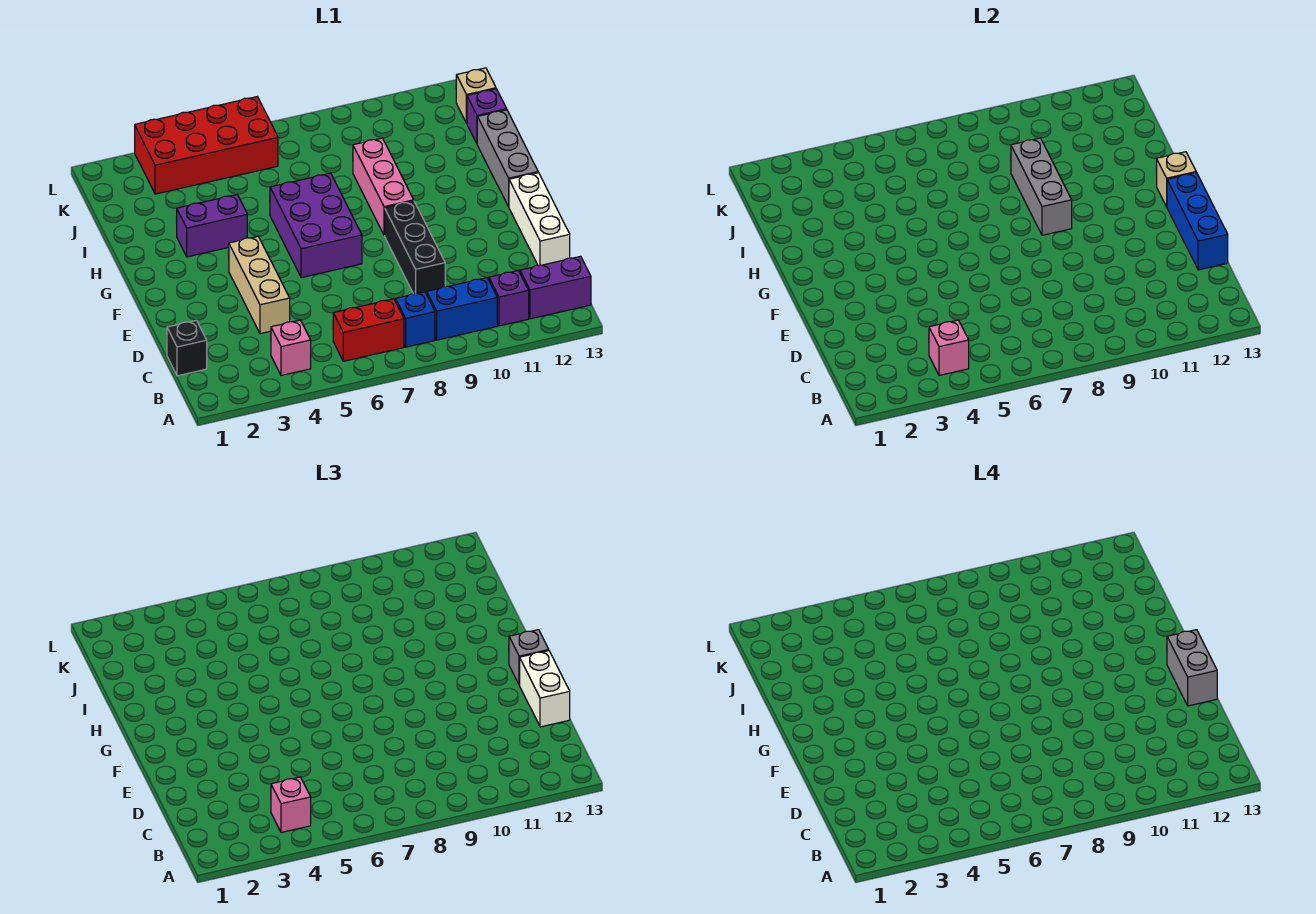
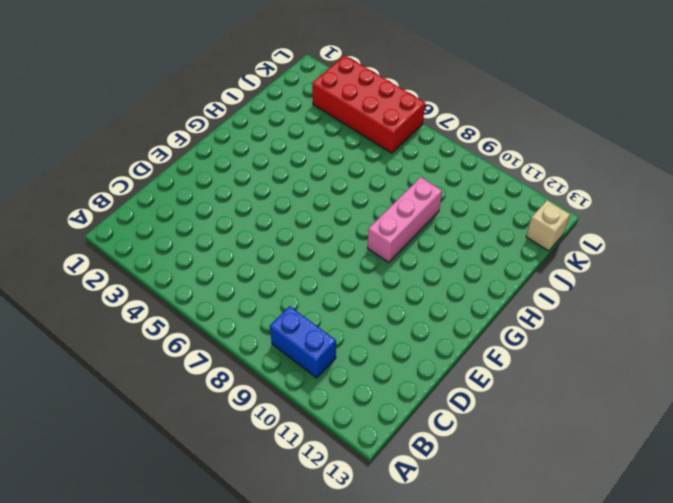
none -> pink brick B4 level 1
none -> red brick B6:B7 level 1
none -> blue brick B8 level 1

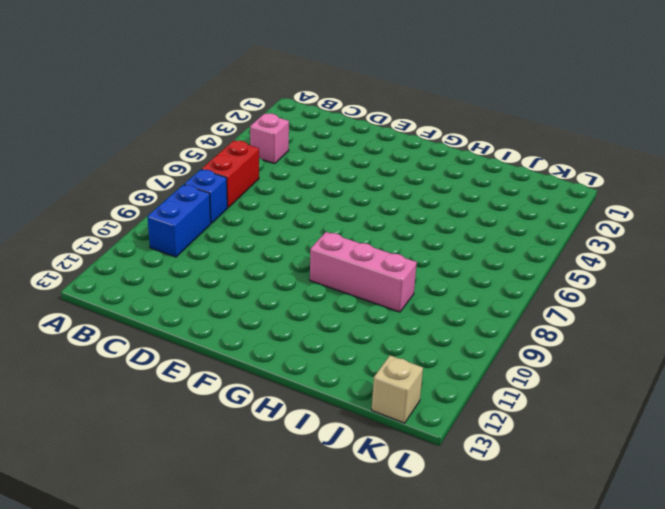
none -> purple brick B11 level 1
none -> purple brick B12:B13 level 1
none -> black brick C1 level 1

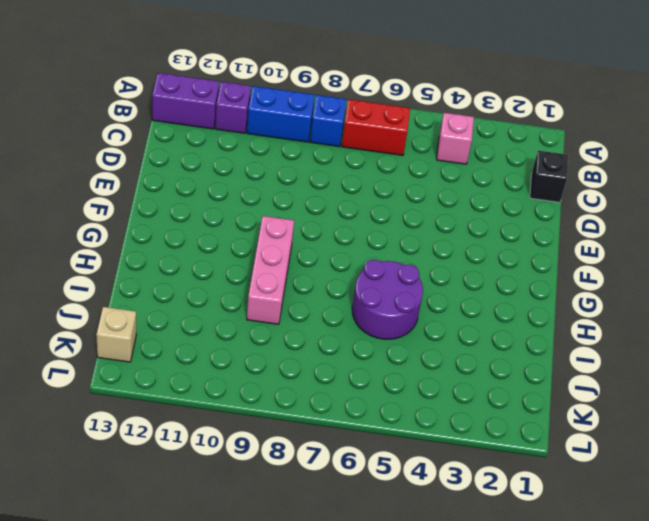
purple round brick H5:I6 level 1 -> purple brick F6:H7 level 1
none -> tan brick D4:F4 level 1
none -> black brick D9:F9 level 1
none -> white brick D13:F13 level 1

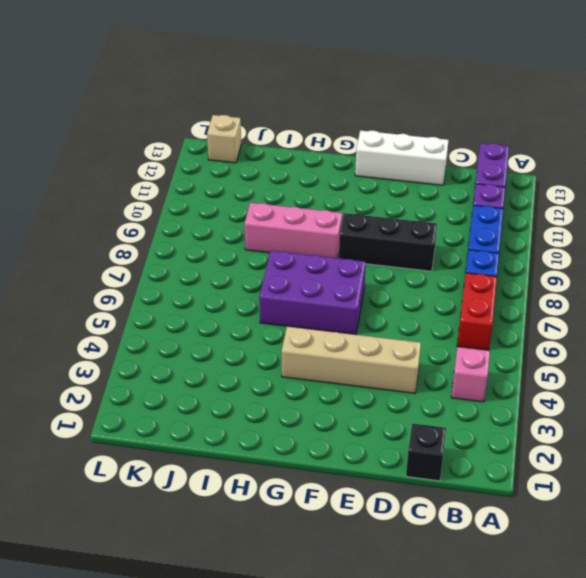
tan brick D4:G4 level 1 -> tan brick D4:F4 level 1
none -> grey brick G13:I13 level 1
none -> purple brick H3:H4 level 1
none -> purple brick J13 level 1

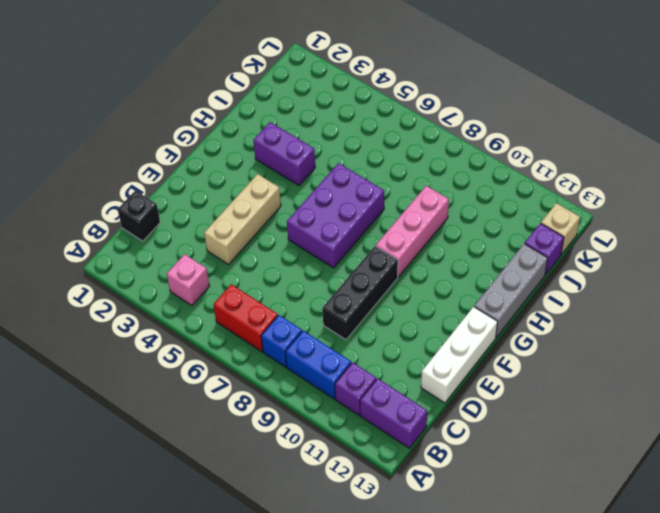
none -> red brick K3:L6 level 1
none -> pink brick B4 level 2
none -> blue brick D13:F13 level 2

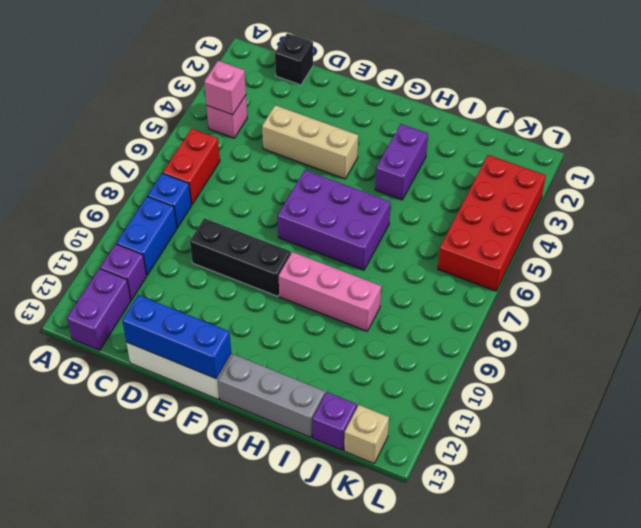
none -> grey brick G9:I9 level 2
none -> tan brick G13 level 2
none -> pink brick B4 level 3

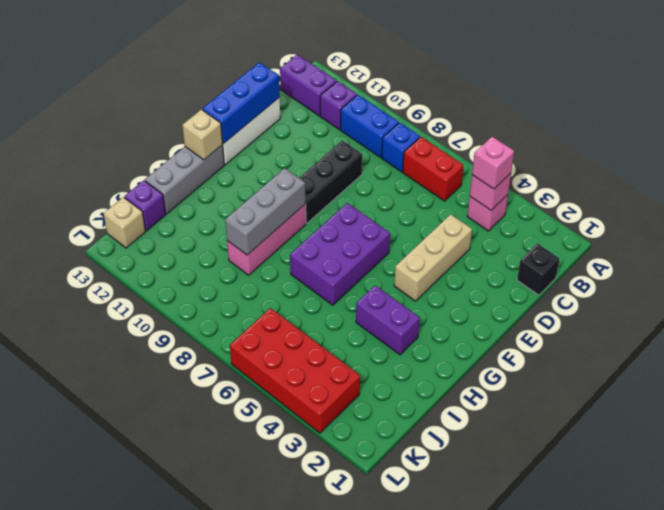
none -> white brick D13:E13 level 3
none -> grey brick F13 level 3
none -> grey brick E13:F13 level 4

